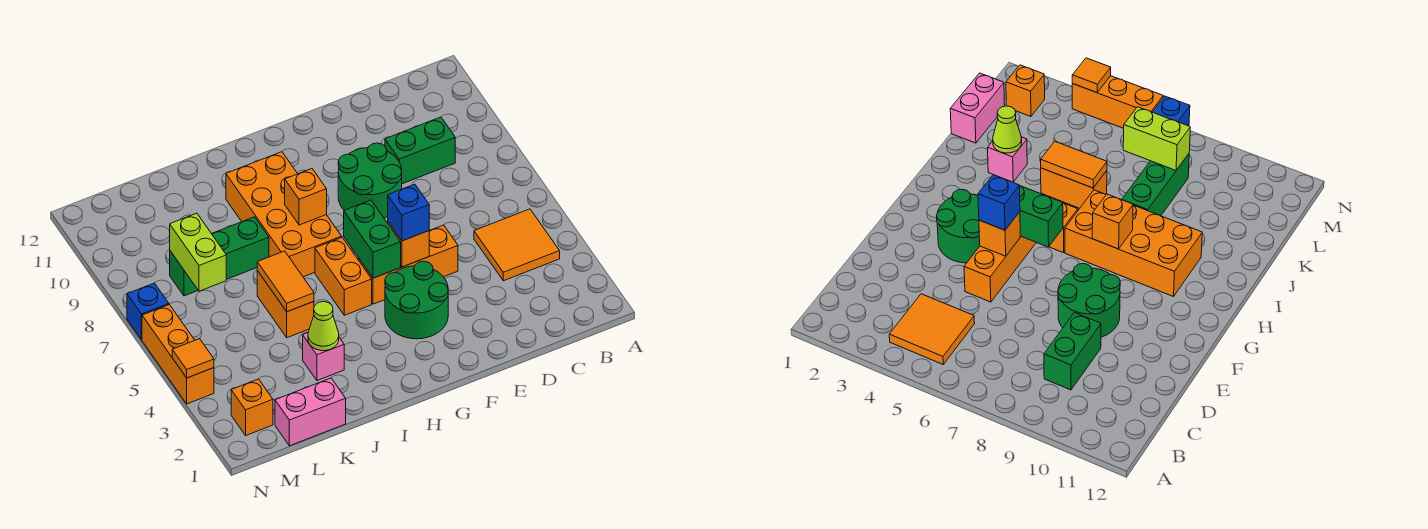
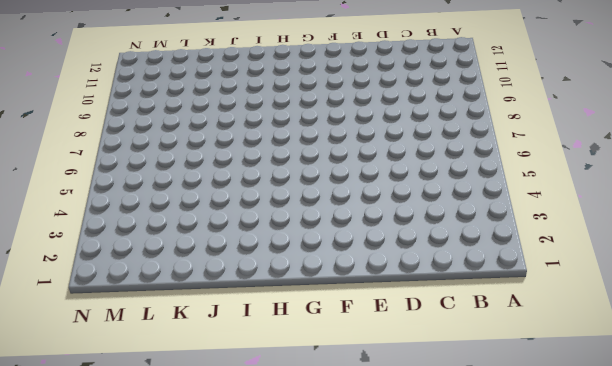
none -> orange tile B4:C5 level 1
none -> green brick C9:D9 level 1
none -> orange brick E5:G5 level 1

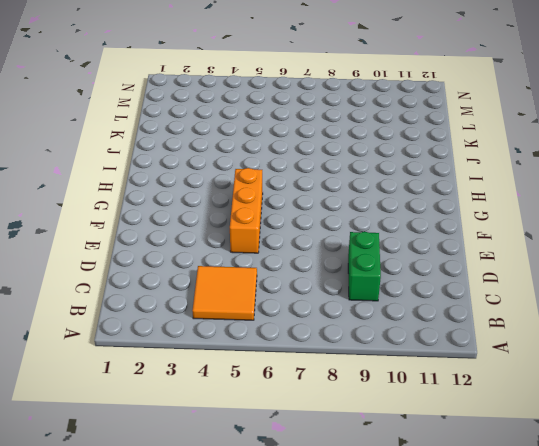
none -> green round brick E8:F9 level 1
none -> green round brick F3:G4 level 1
none -> orange brick H5:H6 level 1

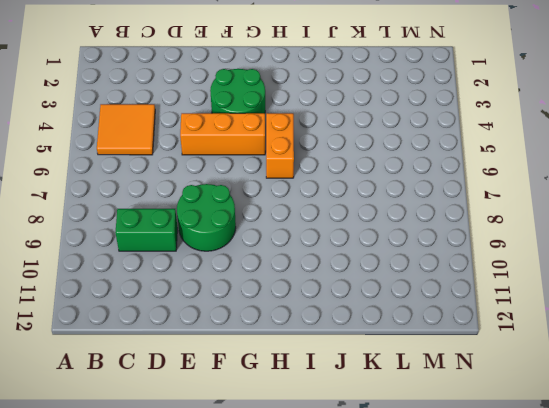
none -> orange brick H7:I10 level 1
none -> pink brick J3 level 1
none -> orange brick J5:J6 level 1

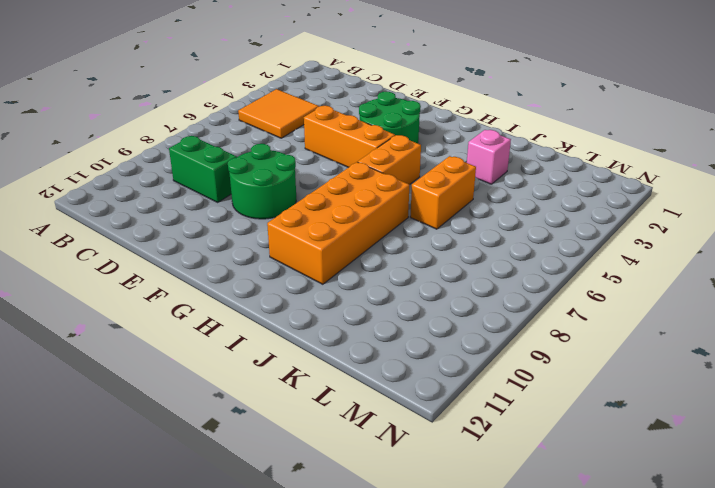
none -> green brick J8:L8 level 1
none -> pink brick K1:L1 level 1
none -> orange brick M2 level 1

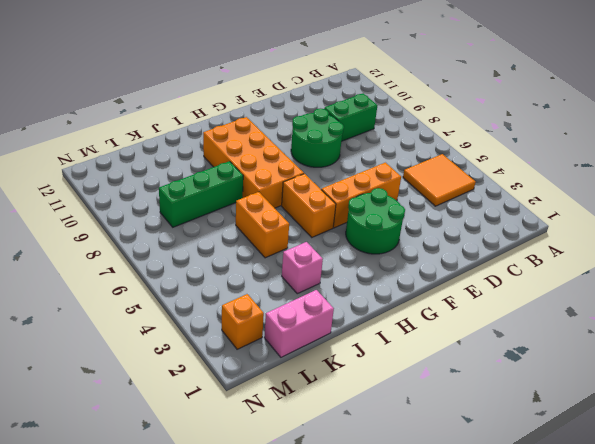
none -> orange brick N4:N6 level 1
none -> blue brick N7 level 1
none -> orange brick F5 level 2

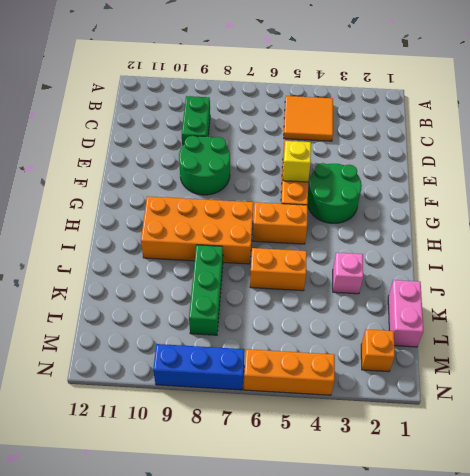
yellow brick F5 level 2 -> orange brick F5 level 2
blue brick N7:N9 level 1 -> blue brick N7 level 1
none -> green brick G5:G6 level 2
none -> orange brick H8 level 2
none -> lime cone J3 level 2

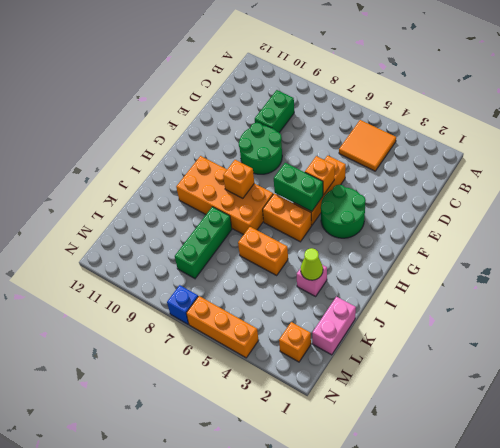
none -> orange tile J5:J6 level 2
none -> lime brick L7:L8 level 2
none -> orange tile N4 level 2

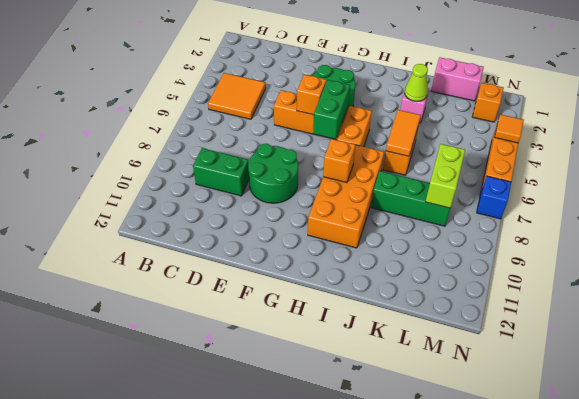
none -> blue brick F5 level 3

